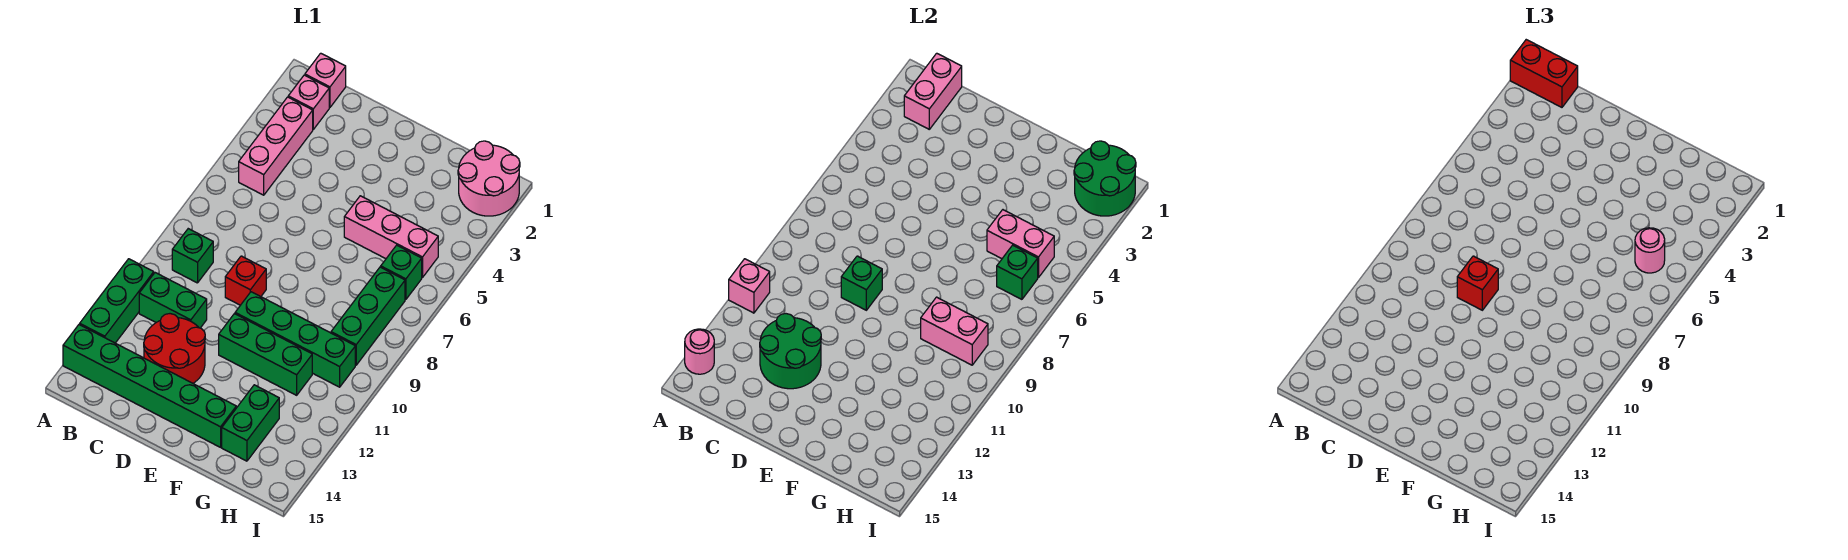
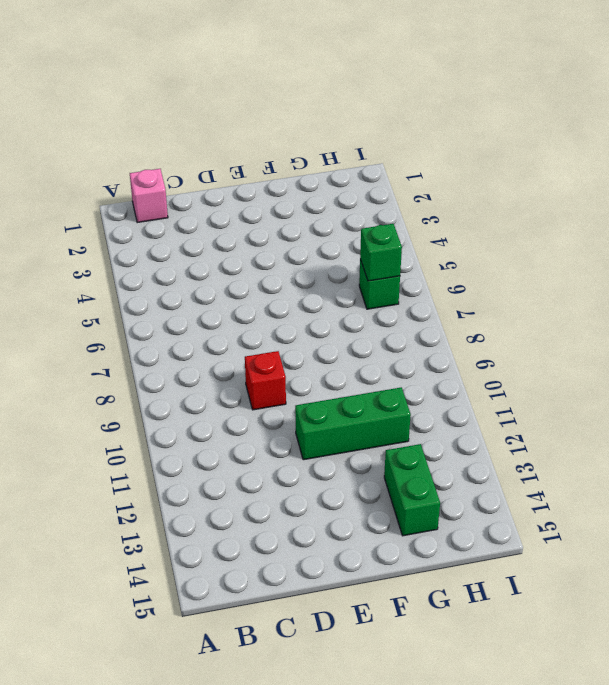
none -> green brick A11:A13 level 1
none -> green brick A14:F14 level 1
none -> pink brick B2 level 1

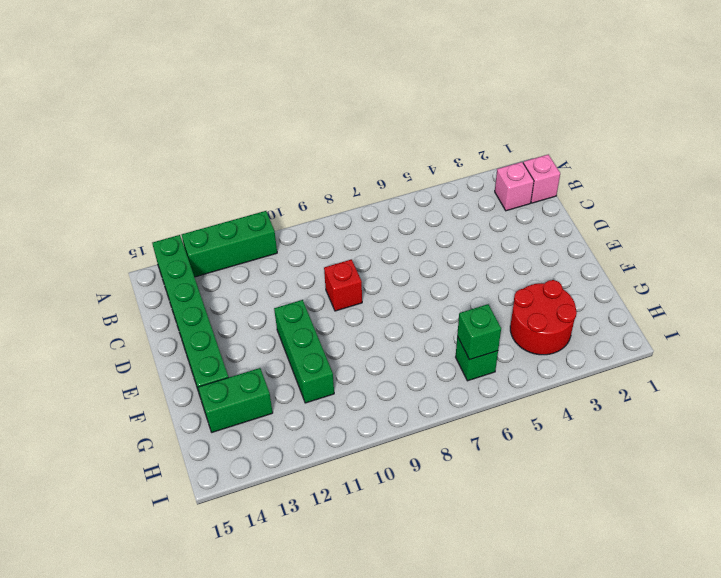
red round brick G3:H4 level 1 -> red round brick C12:D13 level 1
none -> pink brick B3:B5 level 1
none -> green brick B9 level 1
none -> green brick B11:C11 level 1

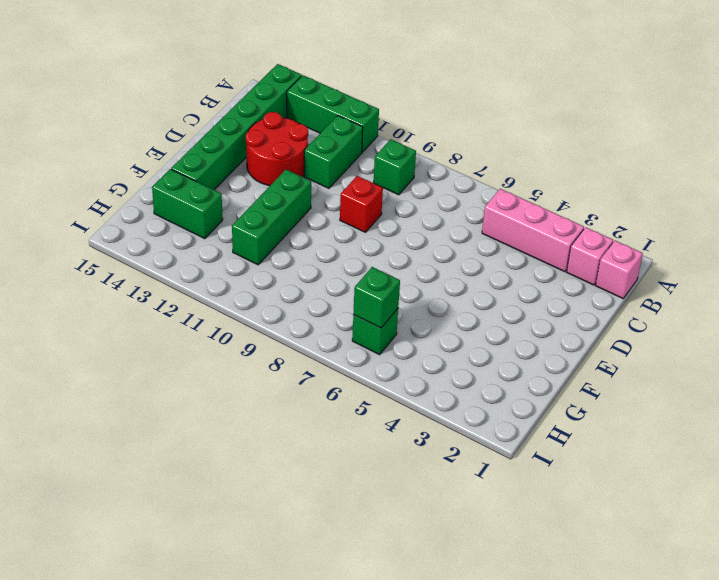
none -> green brick E10:H10 level 1
none -> pink brick F5:H5 level 1
none -> pink round brick H1:I2 level 1

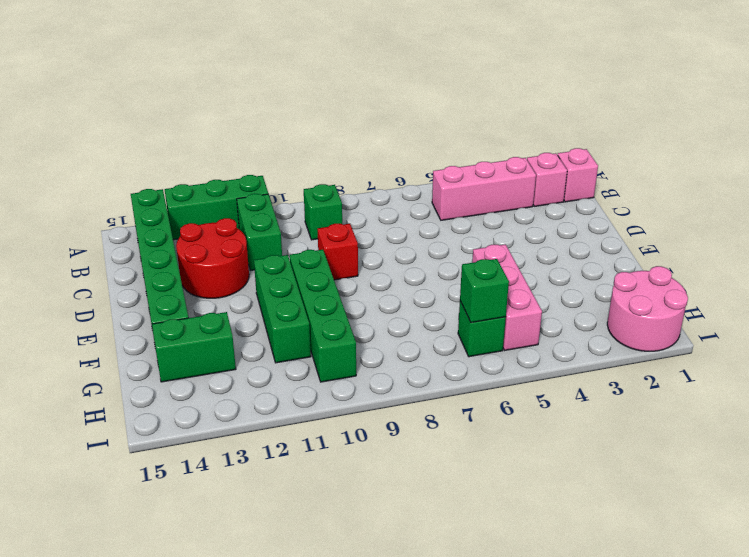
none -> green brick H7:H9 level 1
none -> pink brick A11 level 2
none -> pink round brick A14 level 2

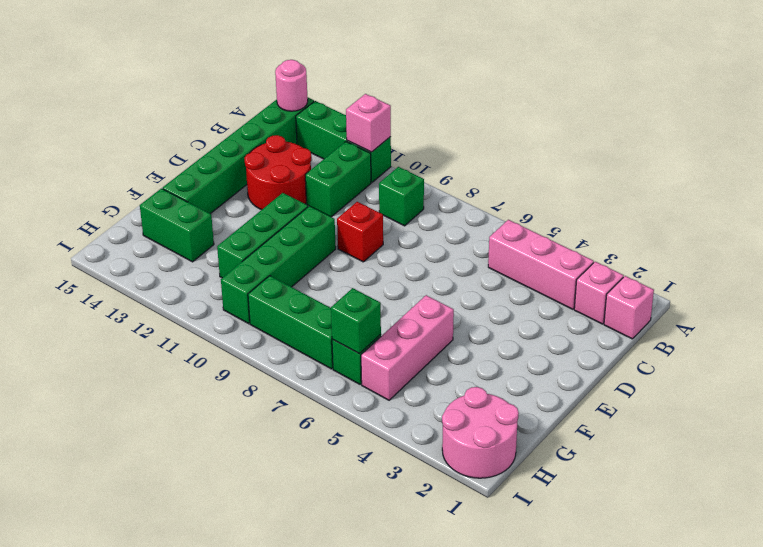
none -> pink brick B1:B2 level 2
none -> green round brick C12:D13 level 2
none -> green brick D9 level 2

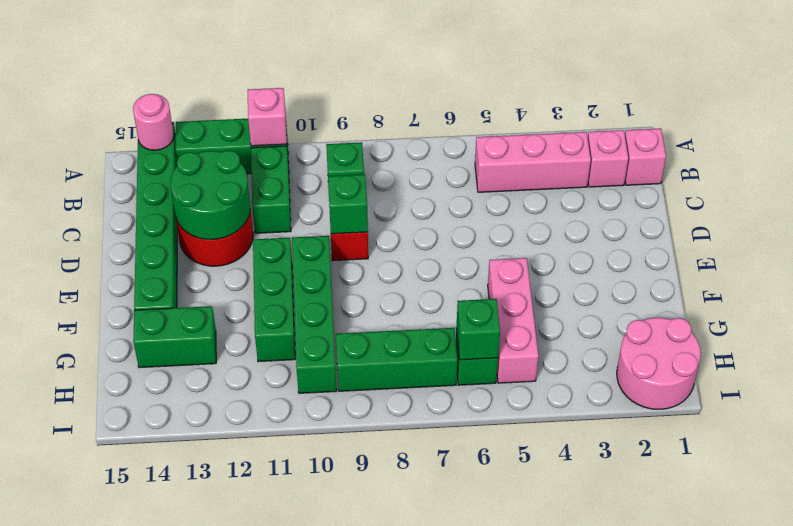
none -> pink brick B1:B2 level 2
none -> pink brick G5:H5 level 2
none -> pink brick G9:H9 level 2

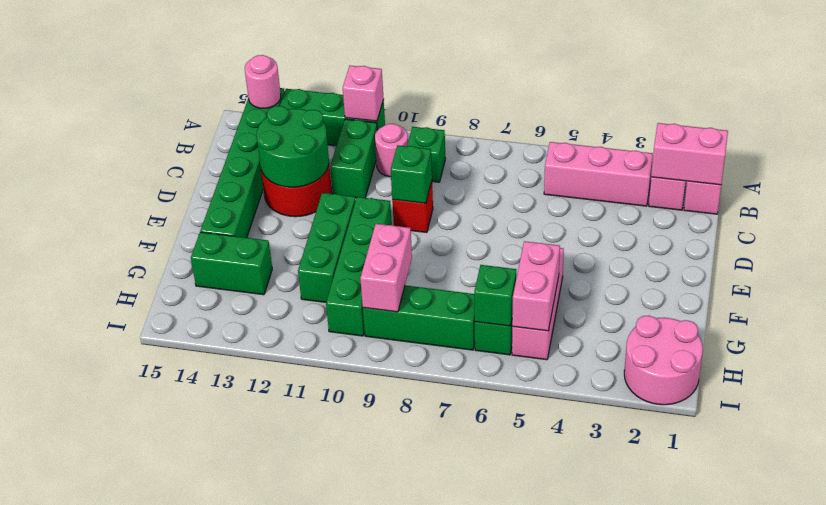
pink round brick B10 level 1 -> pink round brick H5 level 3
none -> green round brick H1:I2 level 2
none -> red brick A1:B1 level 3
none -> red brick D9 level 3

